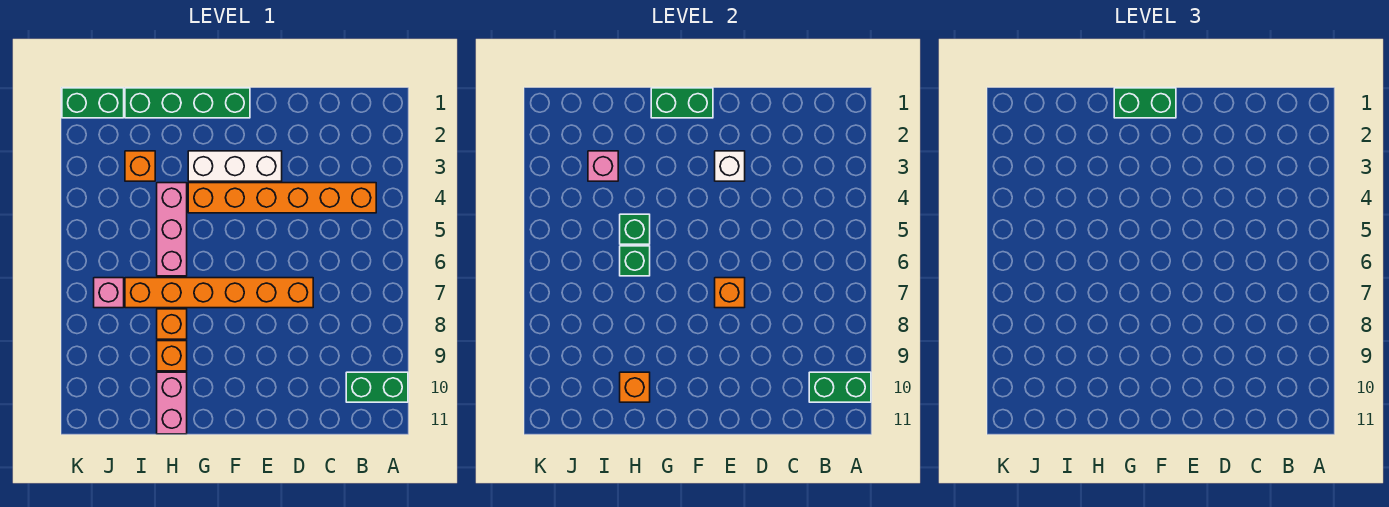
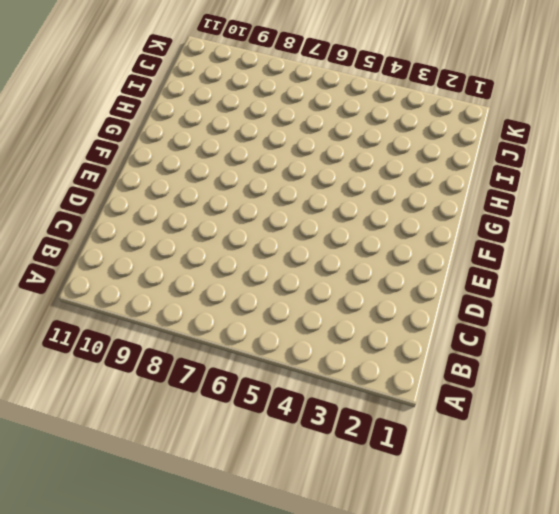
none -> green brick A10:B10 level 1
none -> orange brick B4:G4 level 1
none -> orange brick D7:I7 level 1

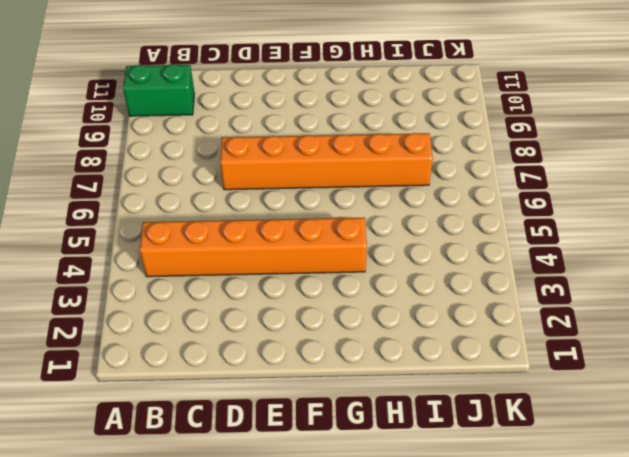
none -> white brick E3:G3 level 1
none -> green brick F1:I1 level 1
none -> pink brick H4:H6 level 1

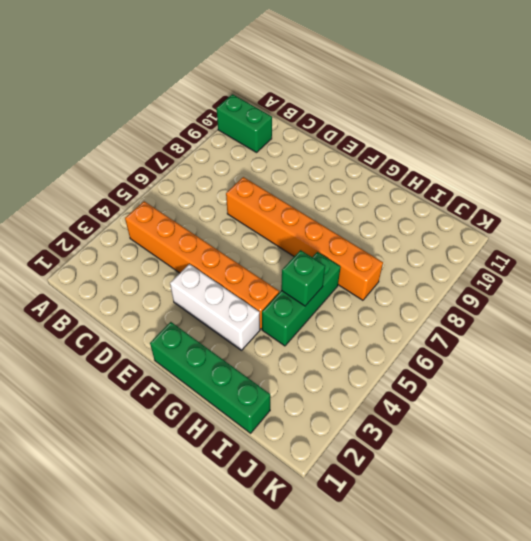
green brick H4:H6 level 1 -> pink brick H4:H6 level 1
none -> orange brick H8 level 1
none -> orange brick H9 level 1
none -> pink brick H10:H11 level 1

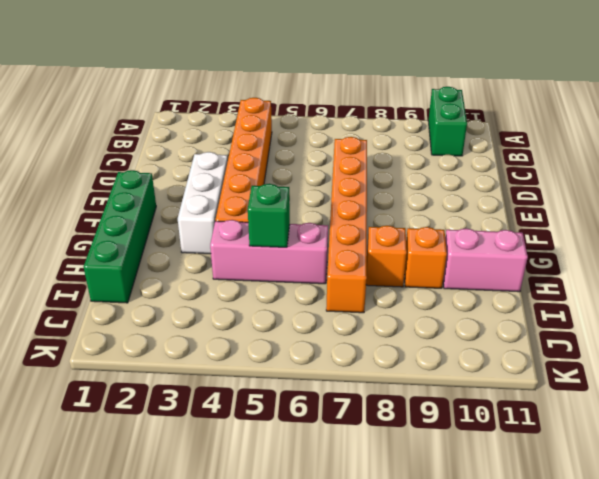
none -> orange brick I3 level 1
none -> green brick J1:K1 level 1
none -> pink brick J7 level 1

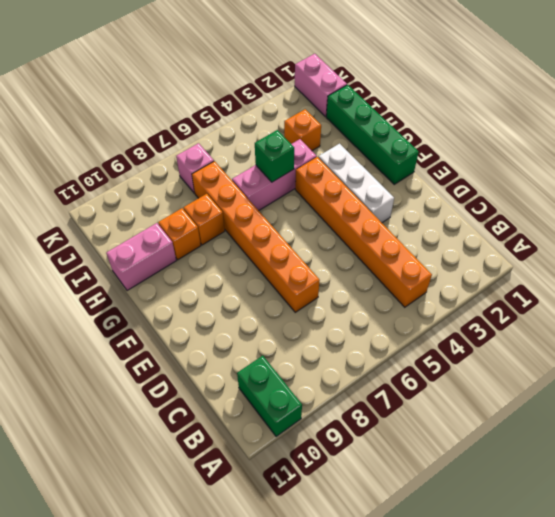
pink brick J1:K1 level 1 -> green brick J1:K1 level 1
none -> green brick A10:B10 level 2
none -> white brick E3 level 2
none -> orange brick E7 level 2

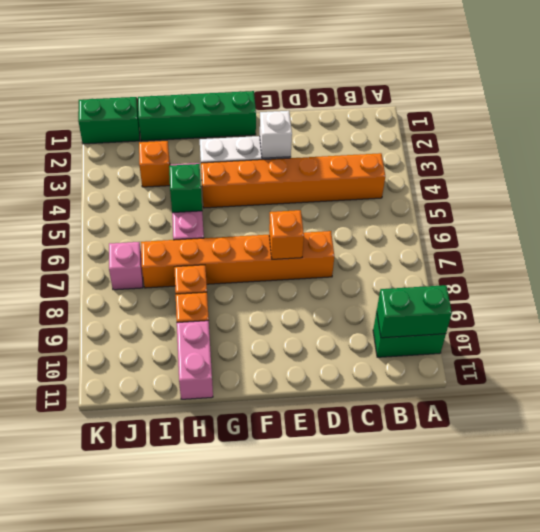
none -> green brick F1:G1 level 2
none -> green brick H6 level 2
none -> orange brick H10 level 2

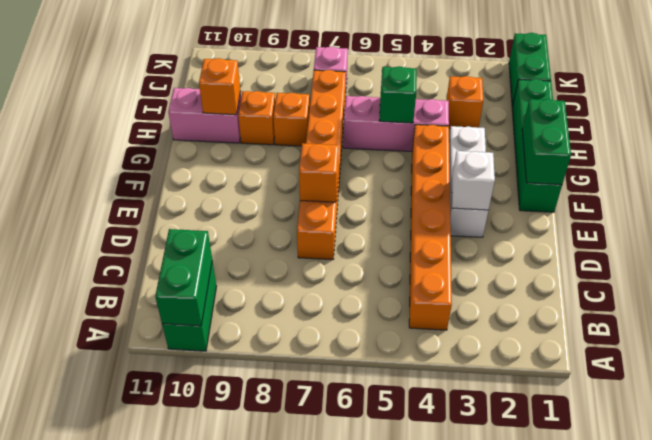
none -> green brick H6 level 2
none -> pink brick I3 level 2
none -> green brick F1:G1 level 3

